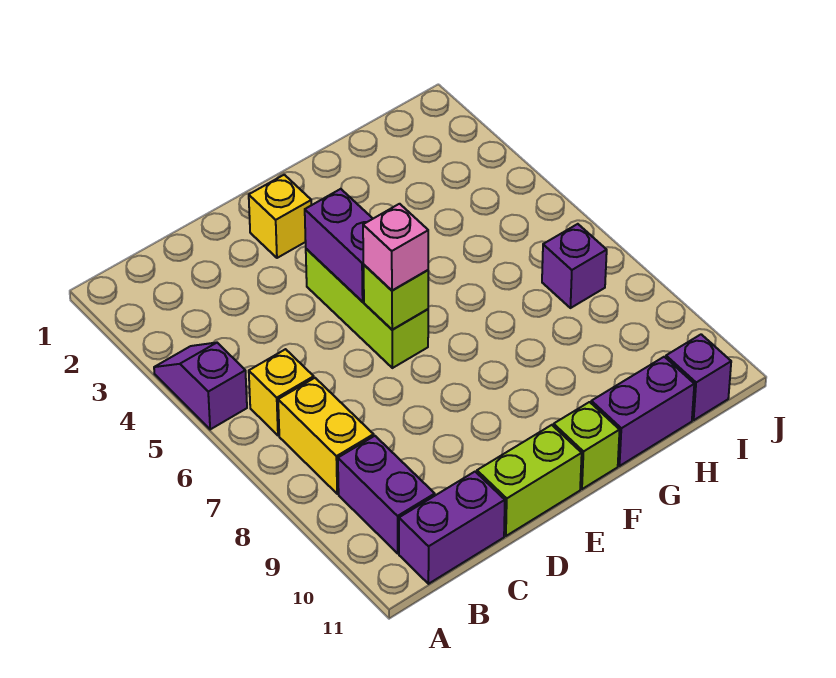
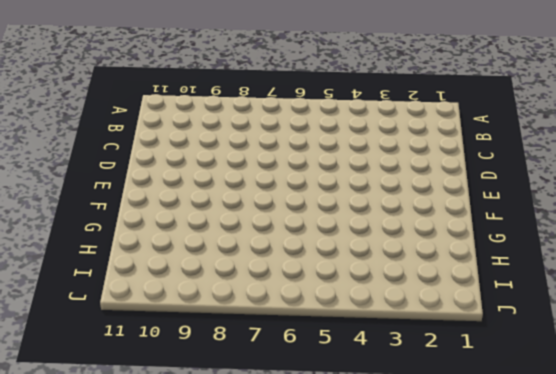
none -> purple slope A4:A5 level 1 top 5
none -> yellow brick B6 level 1
none -> yellow brick B7:B8 level 1

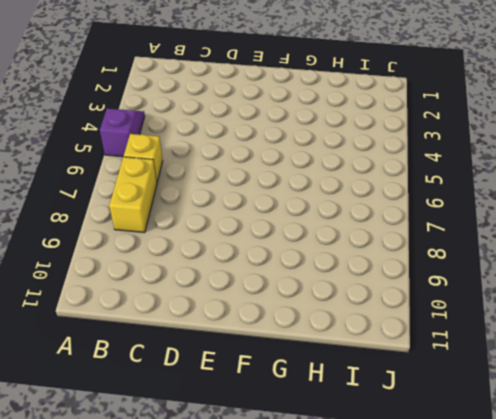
none -> purple brick B9:B10 level 1
none -> purple brick B11:C11 level 1
none -> lime brick D11:E11 level 1

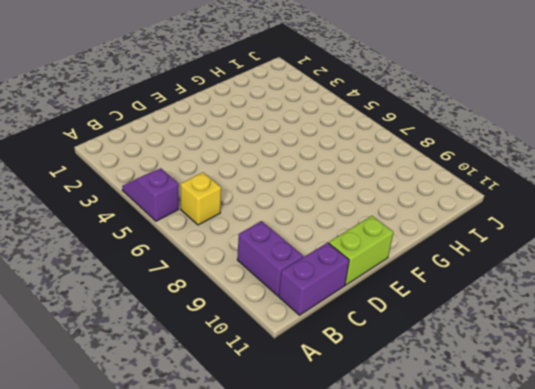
none -> yellow brick B7:B8 level 1
none -> yellow brick E2 level 1
none -> lime brick E4:E6 level 1

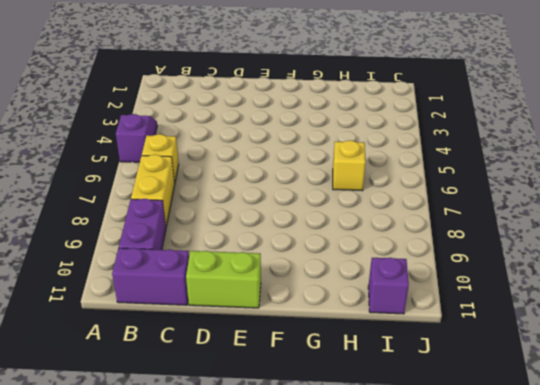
yellow brick H6 level 1 -> yellow brick E2 level 1
none -> lime brick E4:E6 level 1
none -> lime brick F11 level 1
none -> purple brick G11:H11 level 1

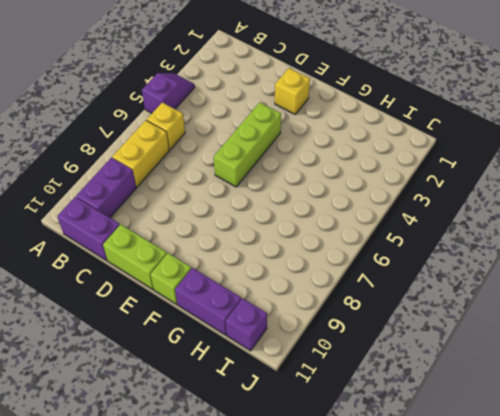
none -> purple brick I7 level 1
none -> purple brick E4:E5 level 2
none -> lime brick E6 level 2

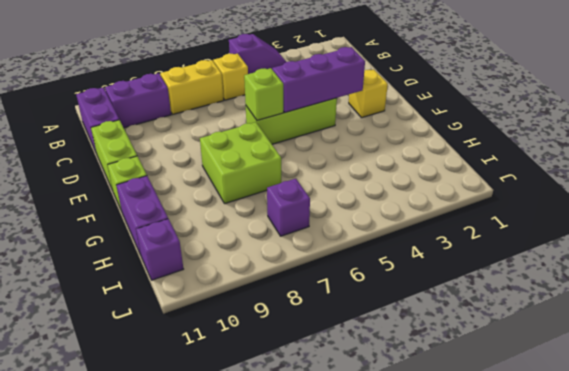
purple brick E3:E5 level 2 -> purple brick E4:E5 level 2
lime brick F7:G8 level 1 -> none
none -> pink brick E6 level 3

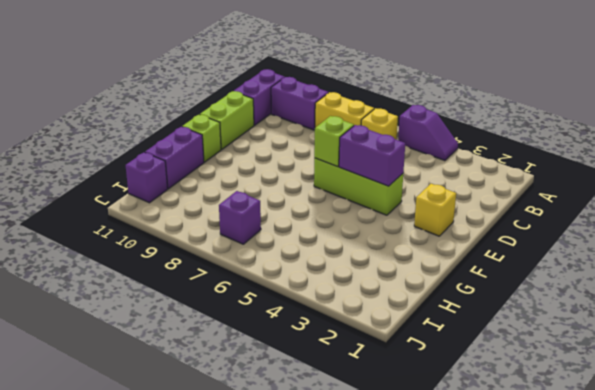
none -> pink brick E6 level 3

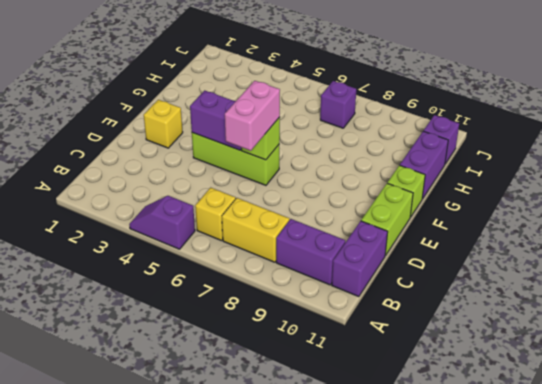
pink brick D6:E6 level 3 -> pink brick E6 level 3

